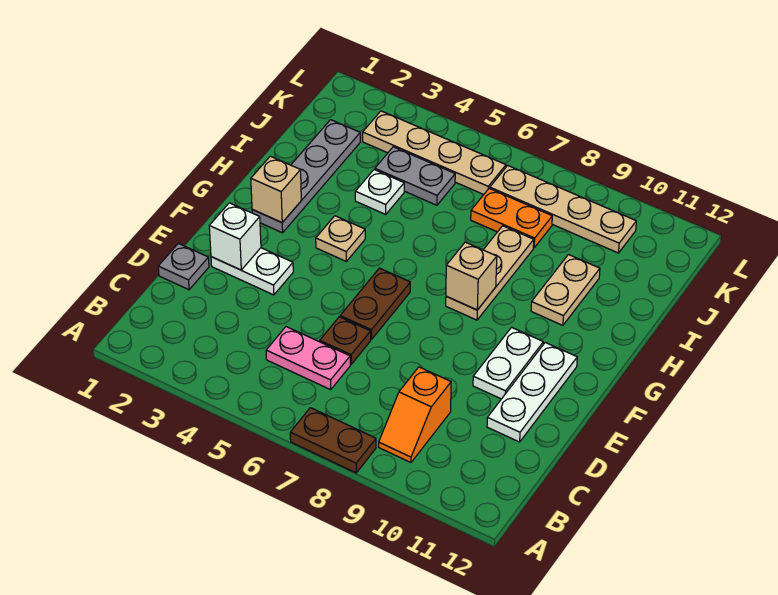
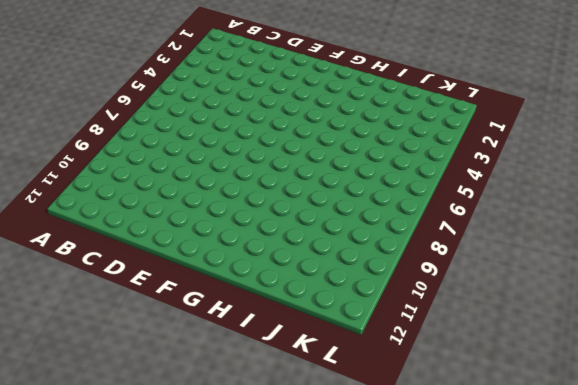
none -> brown plate A7:A8 level 1
none -> orange slope B9:C9 level 1 top C
none -> pink plate C5:C6 level 1

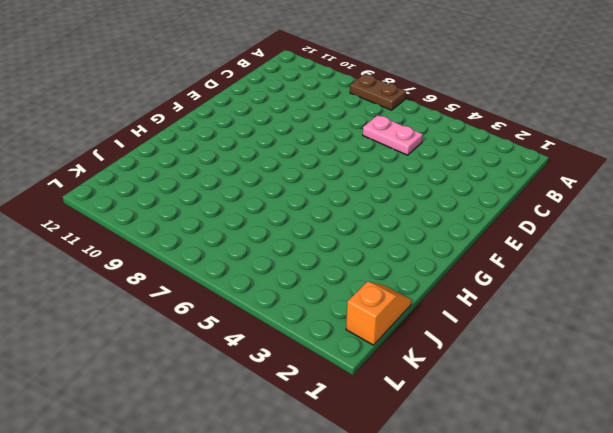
orange slope J1:K1 level 1 top K -> orange slope B9:C9 level 1 top C
none -> grey plate D1 level 1
none -> brown plate D6 level 1
none -> white plate D11:F11 level 1

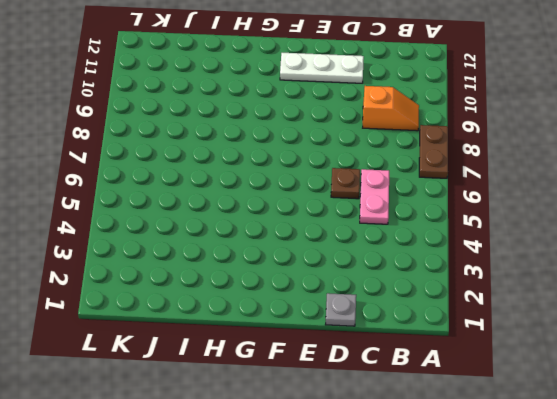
none -> white plate E2:E3 level 1
none -> brown plate E6:F6 level 1
none -> white plate E10:F10 level 1

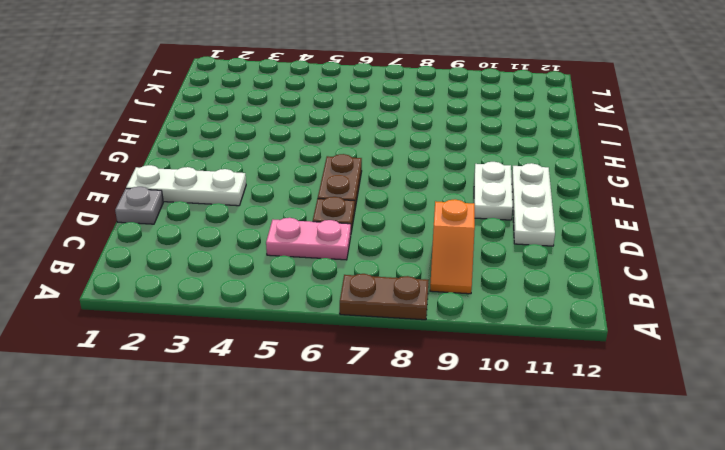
white plate E1:E3 level 1 -> white plate E2:E3 level 1
none -> grey plate G2:J2 level 1
none -> tan plate G4 level 1
none -> tan plate G8:I8 level 1

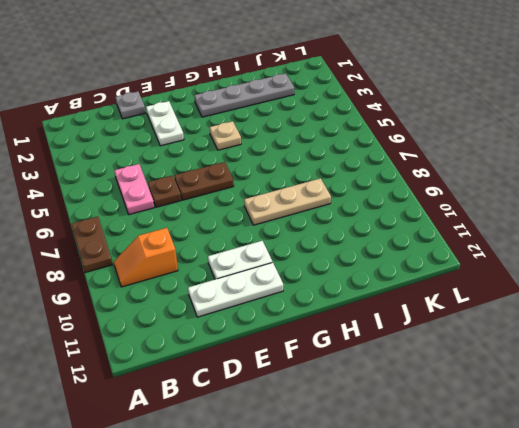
none -> tan plate H10:I10 level 1
none -> white plate I4 level 1
none -> grey plate J4:J5 level 1

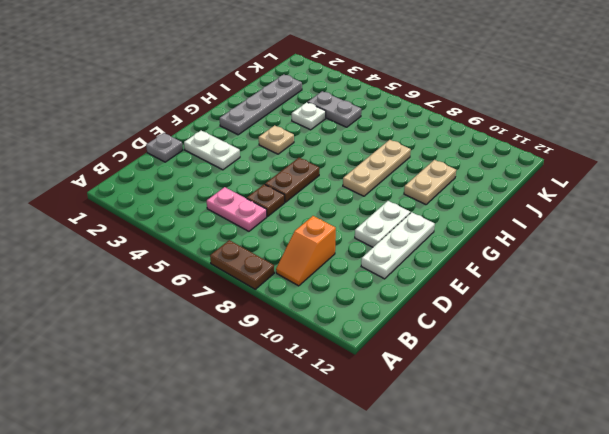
none -> orange plate J7:J8 level 1
none -> tan plate K3:K6 level 1
none -> tan plate K7:K10 level 1

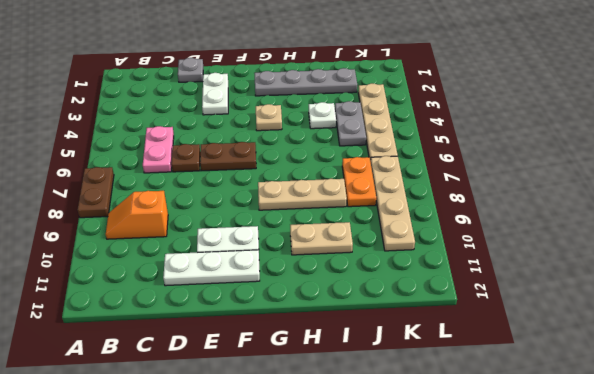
none -> white brick E2 level 2
none -> tan brick G2 level 2
none -> tan brick G8 level 2

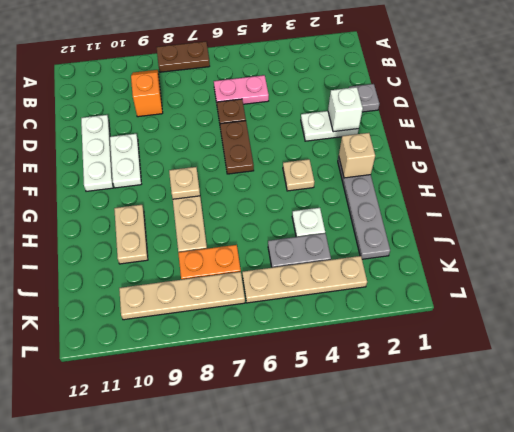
tan plate G8 level 2 -> tan brick G8 level 2

